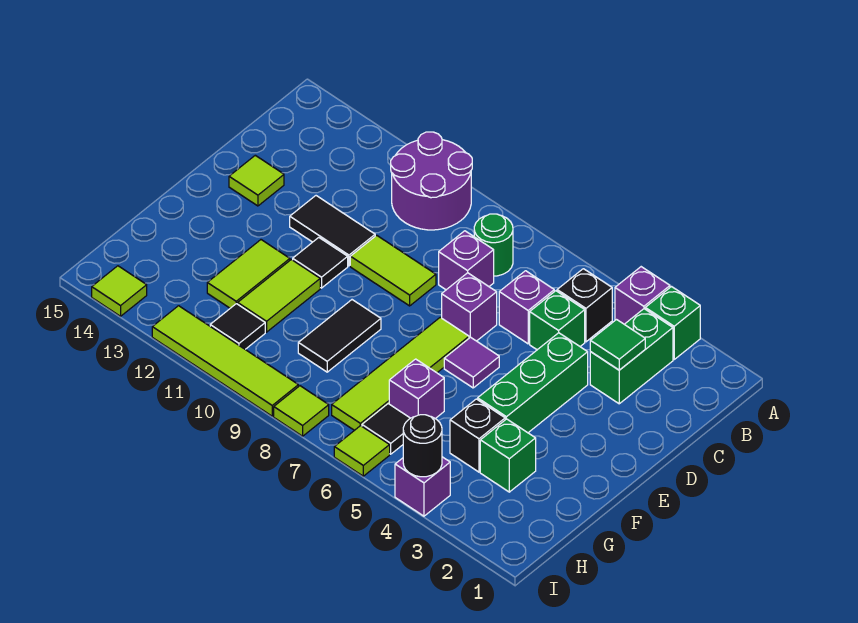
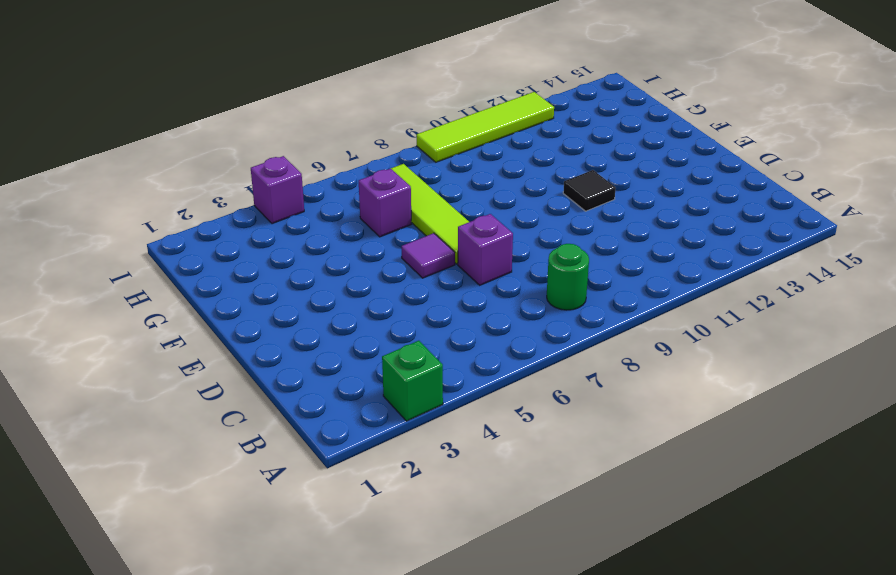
none -> purple brick A4 level 1
none -> purple round brick A10:B11 level 1
none -> green brick B3:C3 level 1
none -> black brick B5 level 1

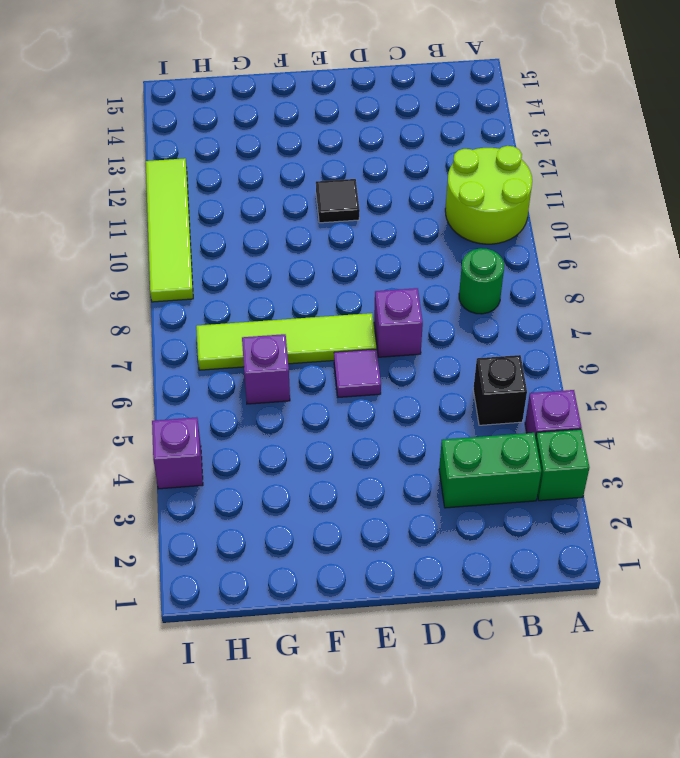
lime round brick A10:B11 level 1 -> purple round brick A10:B11 level 1
none -> green brick C5 level 1
none -> purple brick C6 level 1
none -> purple brick C8 level 1
none -> green brick D4:F4 level 1

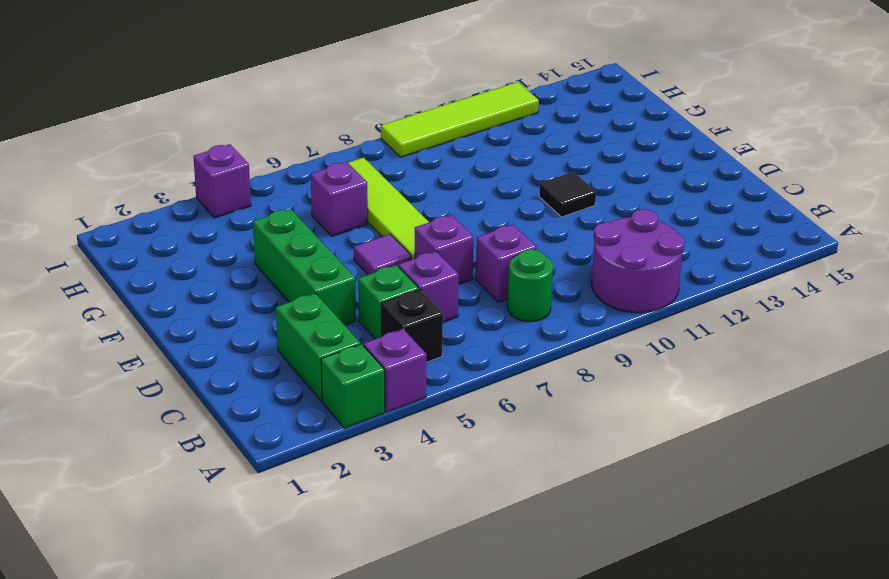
none -> lime tile D9:D10 level 1
none -> black tile D11:D12 level 1
none -> lime tile D14 level 1
none -> black tile F9:G9 level 1

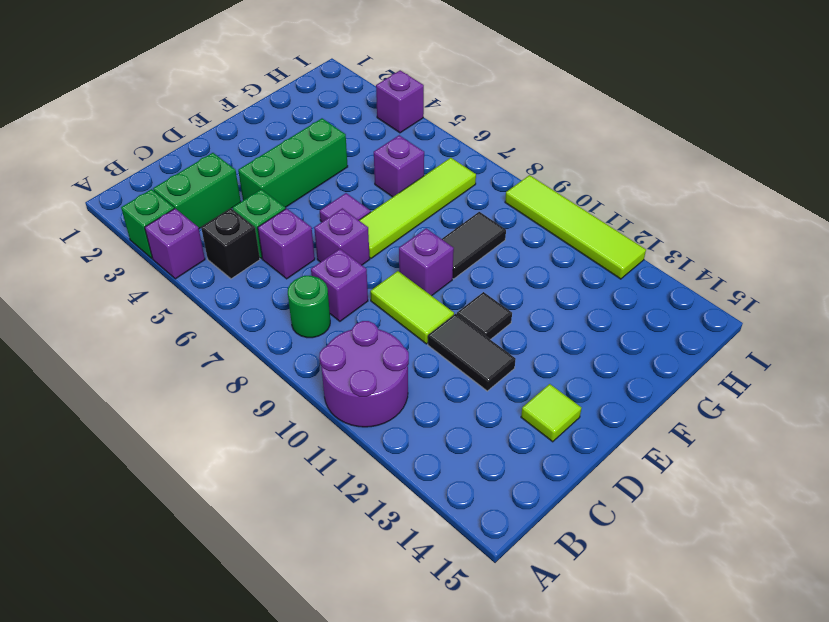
purple brick E9 level 1 -> none
none -> lime tile F11:G11 level 1
none -> lime tile F12:G12 level 1
none -> green brick G3 level 1
none -> black brick G4 level 1

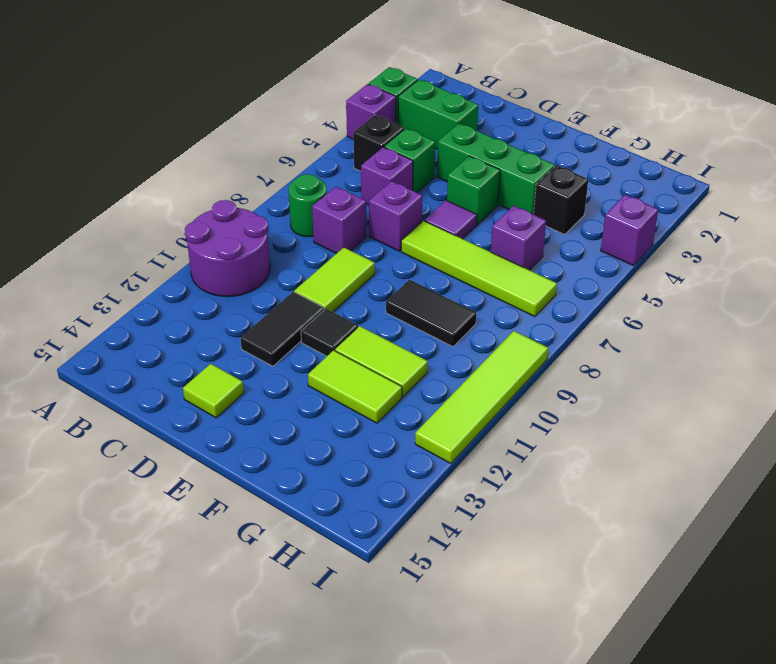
green brick E5 level 1 -> green brick G3 level 1
none -> black tile H6 level 1
none -> black tile H11 level 1
none -> lime tile I6 level 1
none -> lime tile I8 level 1

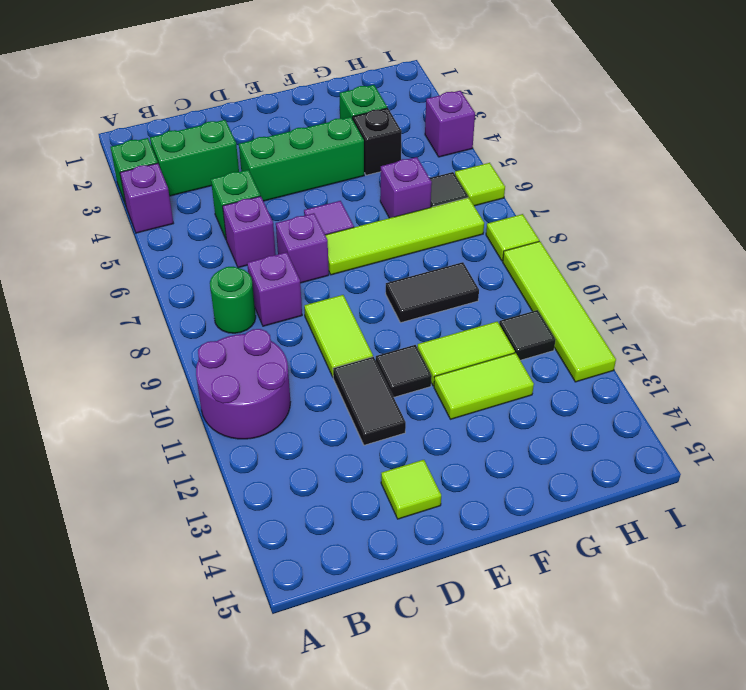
none -> black brick B5 level 1
none -> lime tile I14 level 1
none -> green tile C3 level 2
none -> black round brick I4 level 2

